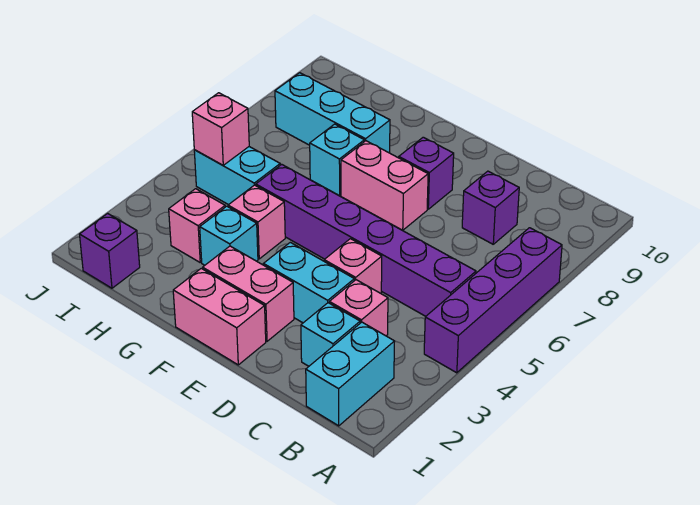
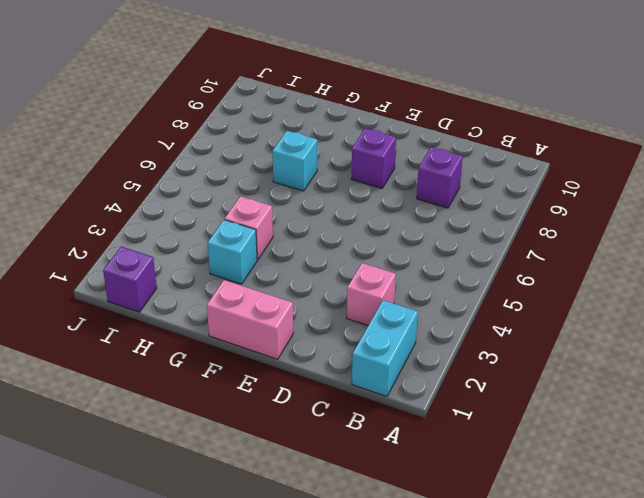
none -> purple brick A4:A7 level 1
none -> purple brick B5:G5 level 1
none -> cyan brick C2 level 1

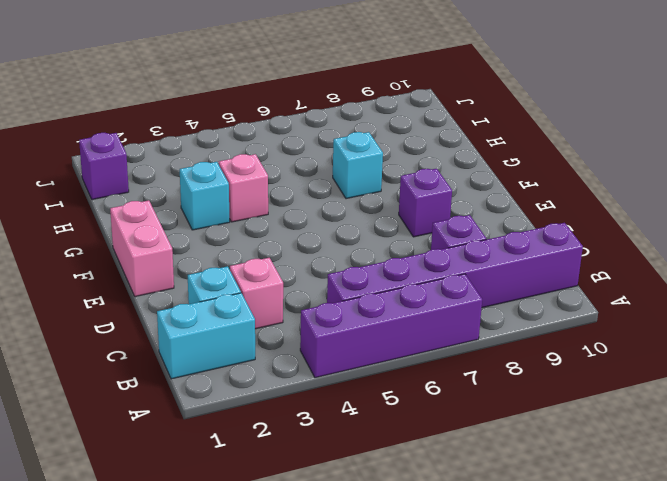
purple brick B5:B10 level 1 -> purple brick B5:G5 level 1
none -> cyan brick D3:E3 level 1
none -> pink brick D4 level 1
none -> pink brick E2:F2 level 1

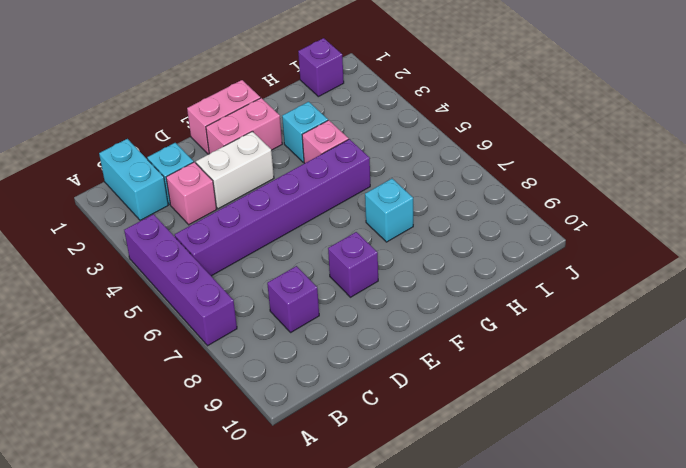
white brick D3:E3 level 1 -> cyan brick D3:E3 level 1
none -> pink brick D4 level 1
none -> pink brick E7:F7 level 1
none -> cyan brick G8:I8 level 1

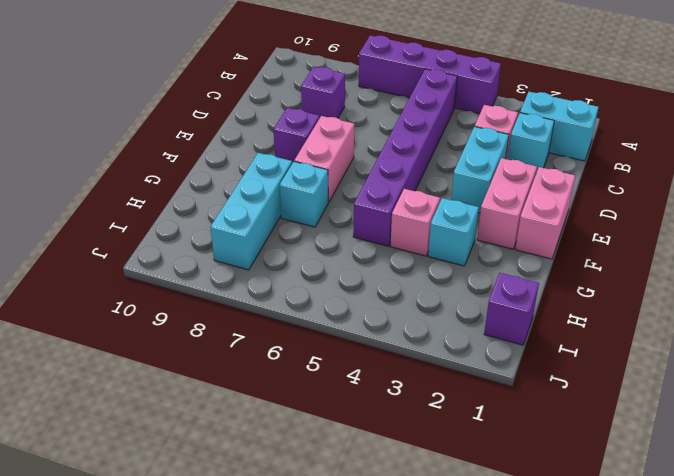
none -> pink brick D4 level 1
none -> pink brick H3 level 1
none -> cyan brick H5:I5 level 1

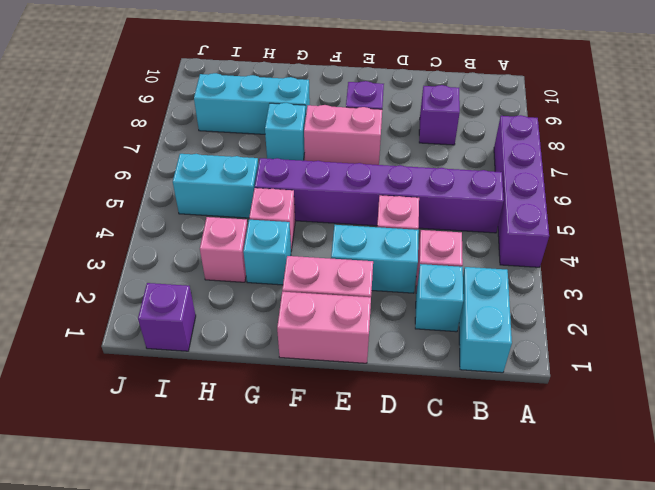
none -> pink brick I5 level 2

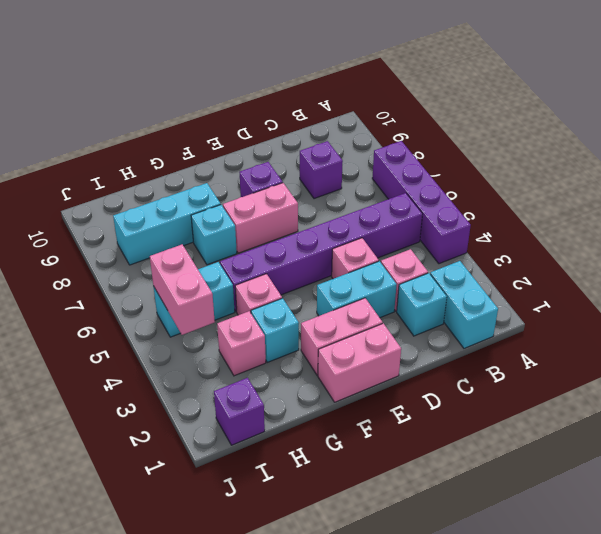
pink brick I4:I5 level 2 -> pink brick I5 level 2

